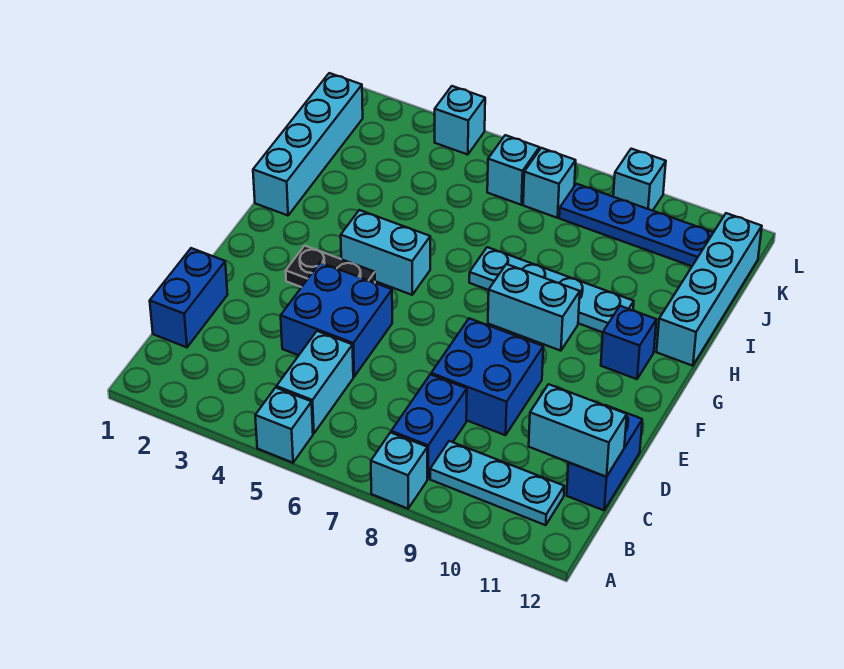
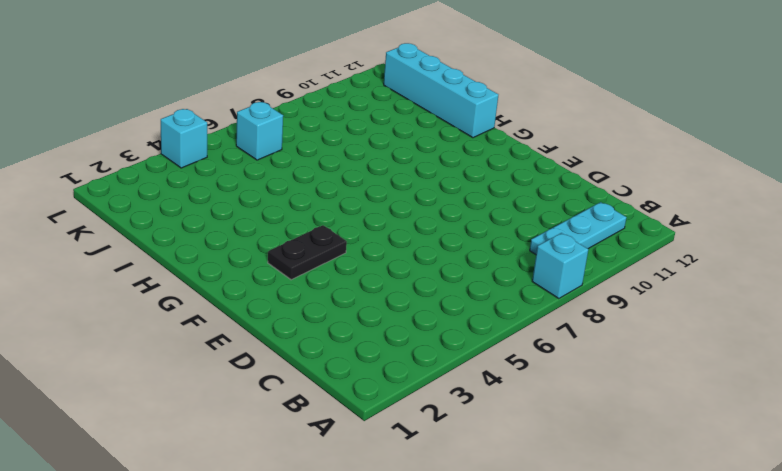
none -> cyan brick A5 level 1
none -> cyan brick B5:C5 level 1
none -> blue brick B8:C8 level 1

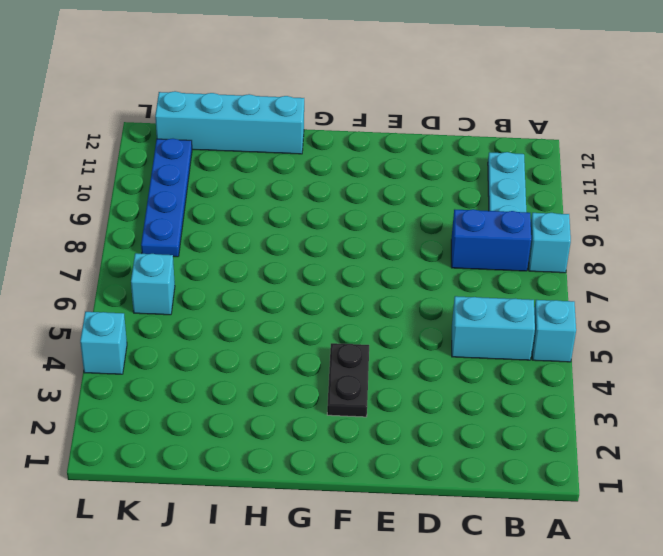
none -> blue brick C1:D1 level 1
none -> blue brick C12:D12 level 1
none -> blue brick D4:E5 level 1

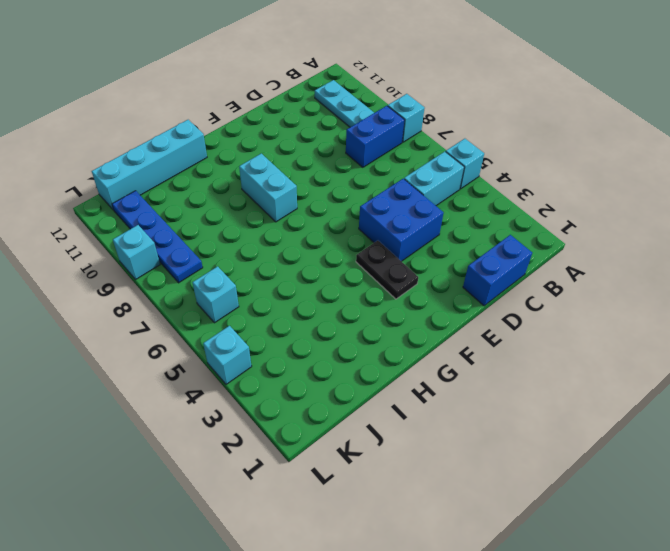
none -> blue brick C12:D12 level 1
none -> blue brick D8:E9 level 1
none -> cyan brick G4:G5 level 1

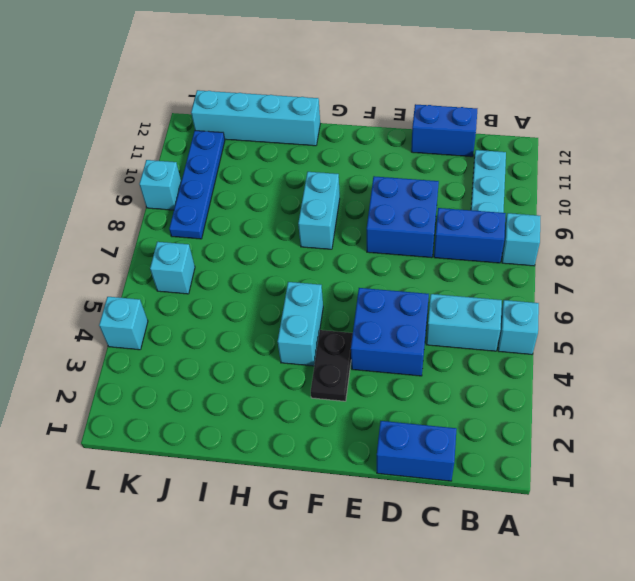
none -> blue brick G11 level 1
none -> cyan brick H1:K1 level 1
none -> cyan plate H7:H10 level 1

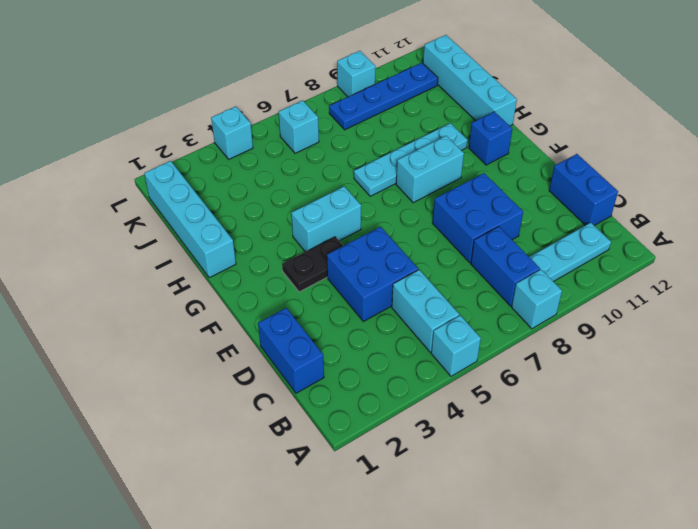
none -> cyan brick K7 level 1
none -> cyan brick C11:C12 level 2

